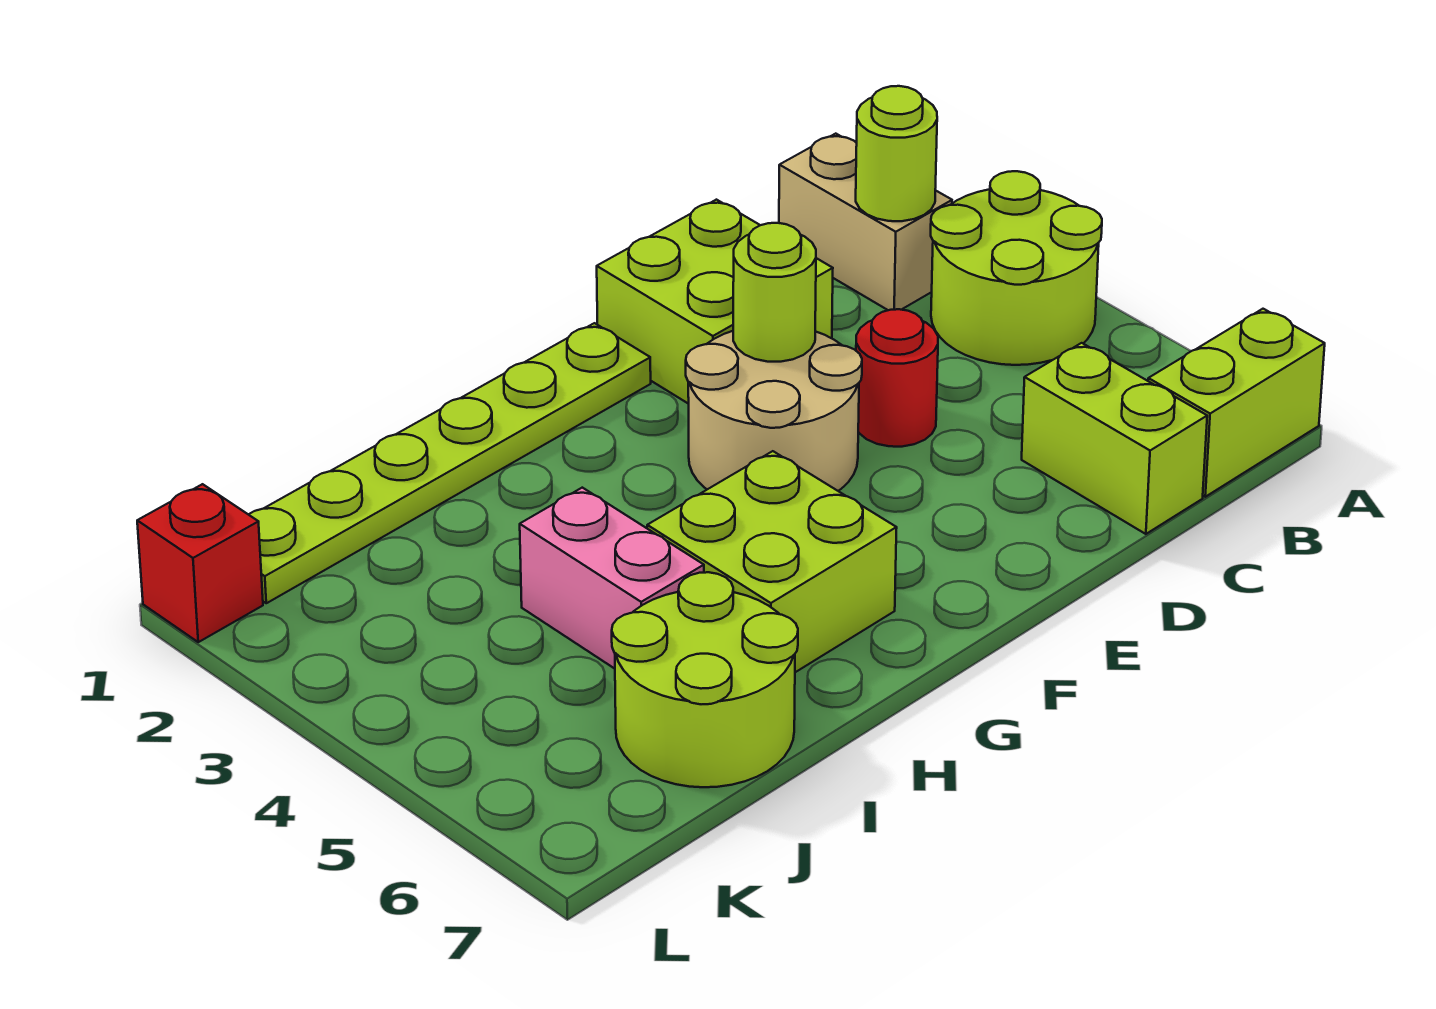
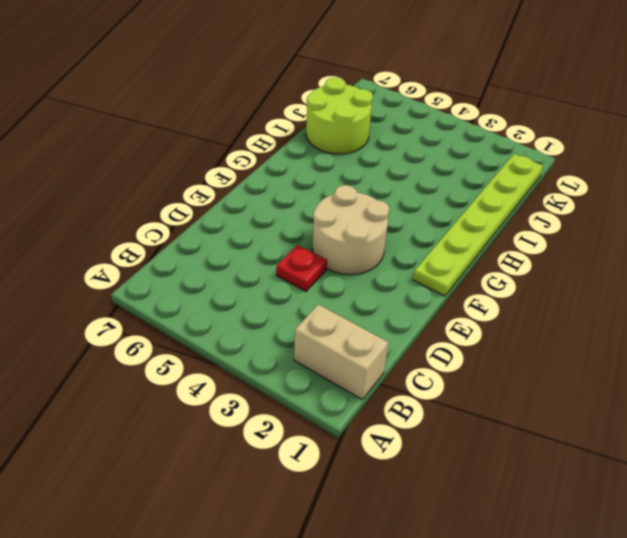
red plate D4 level 1 -> red round brick D4 level 1
none -> lime round brick A3:B4 level 1
none -> lime brick A7:B7 level 1
none -> lime brick C6:C7 level 1

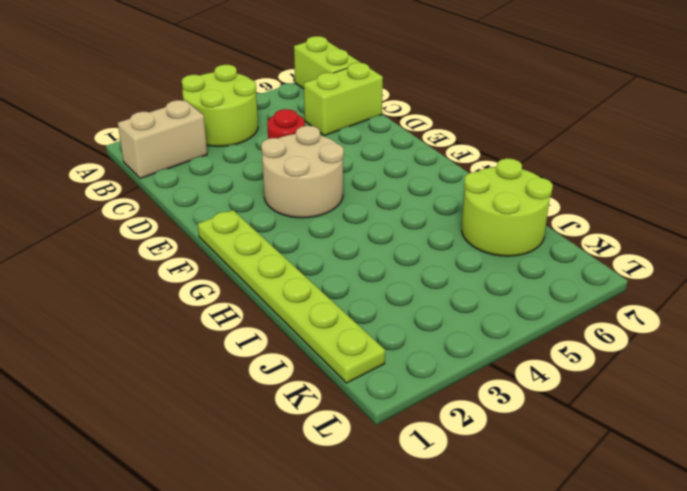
none -> lime brick D1:E2 level 1
none -> lime brick G5:H6 level 1
none -> pink brick I4:I5 level 1

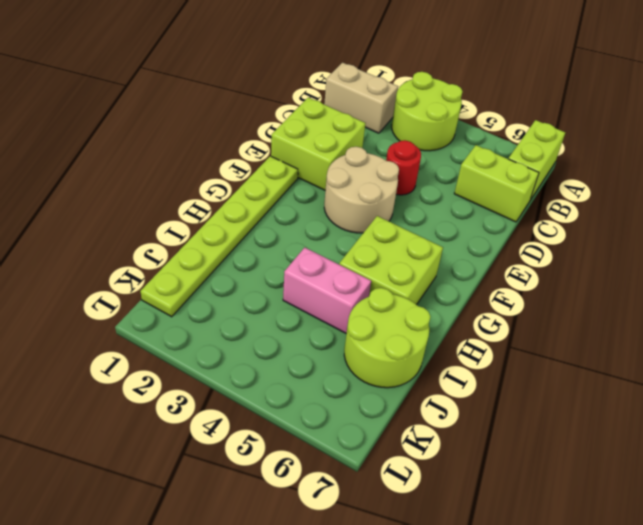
none -> red brick L1 level 1
none -> lime round brick B2 level 2
none -> lime round brick E3 level 2

